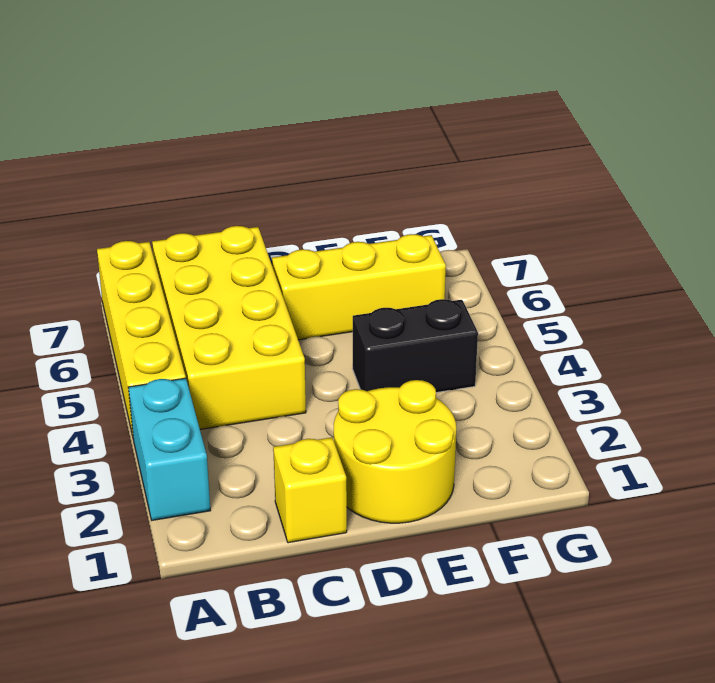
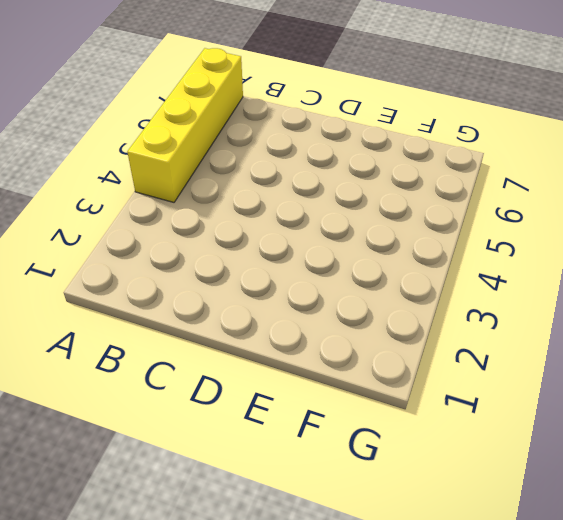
none -> cyan brick A2:A3 level 1
none -> yellow brick B4:C7 level 1

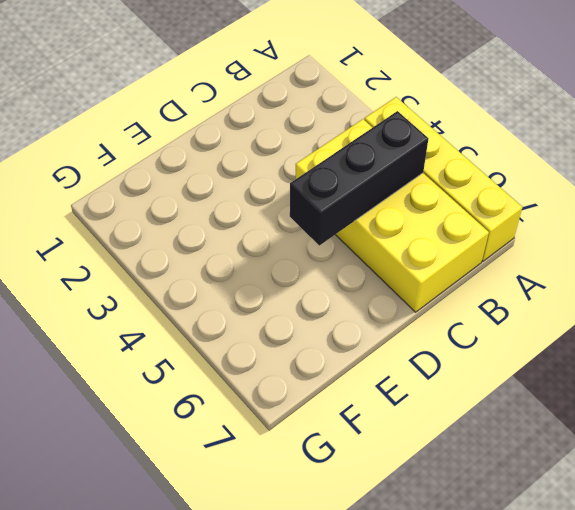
black brick B5:D5 level 2 -> none
none -> cyan brick A2:A3 level 1
none -> yellow brick C1 level 1

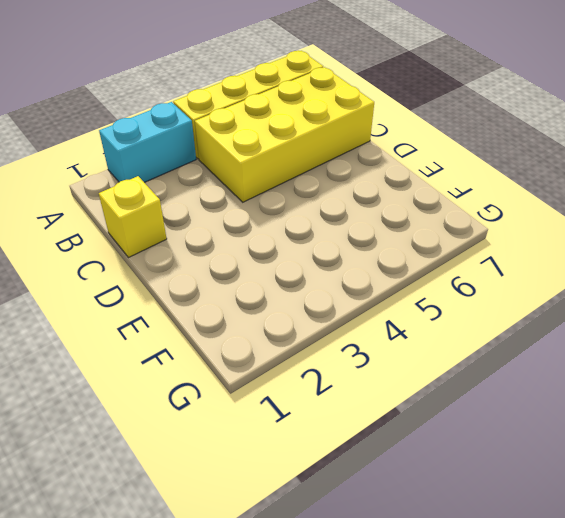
none -> yellow round brick D1:E2 level 1
none -> yellow brick D6:F6 level 1

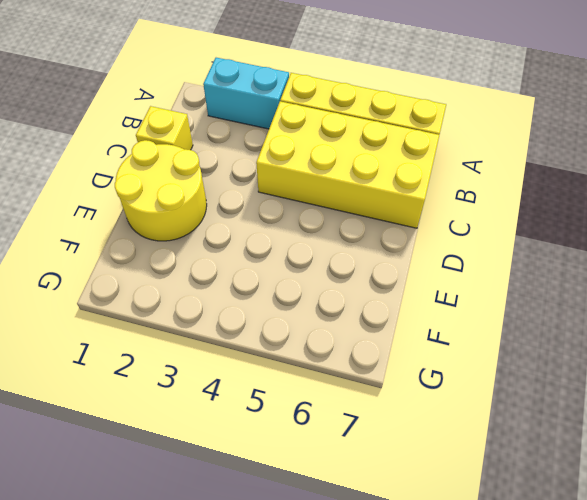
none -> yellow brick D6:F6 level 1
none -> black brick E4:F4 level 1

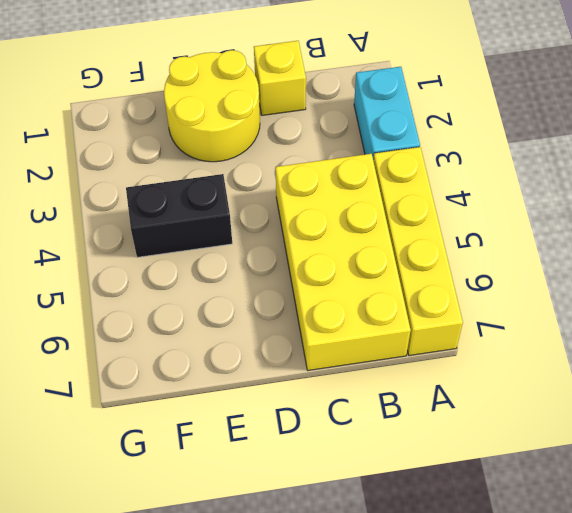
none -> yellow brick D6:F6 level 1

